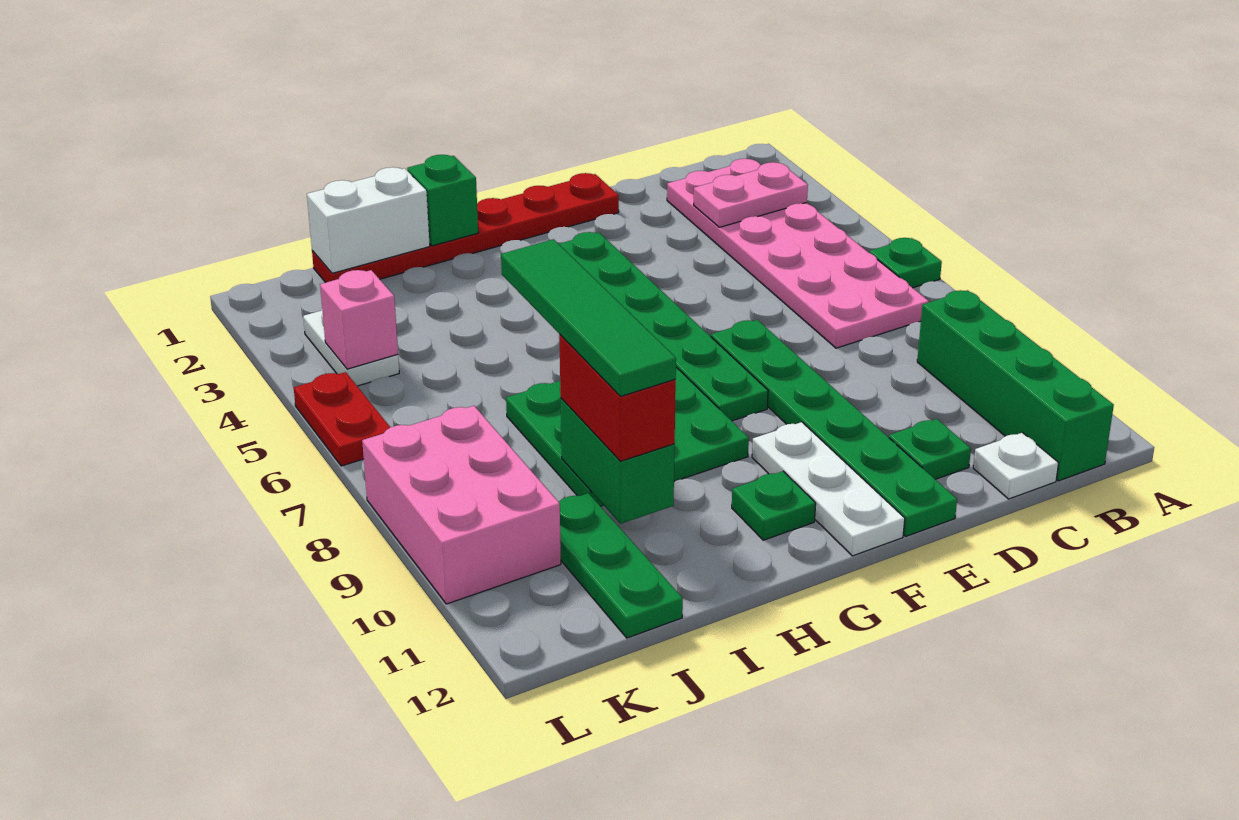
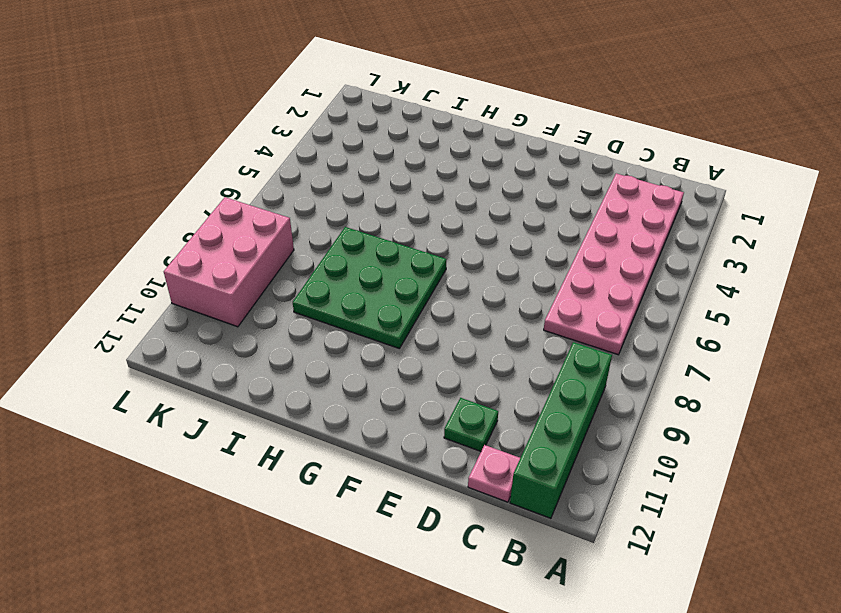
pink plate C12 level 1 -> white plate C12 level 1
none -> green plate A6 level 1
none -> red plate E1:J1 level 1
none -> green plate E7:E12 level 1

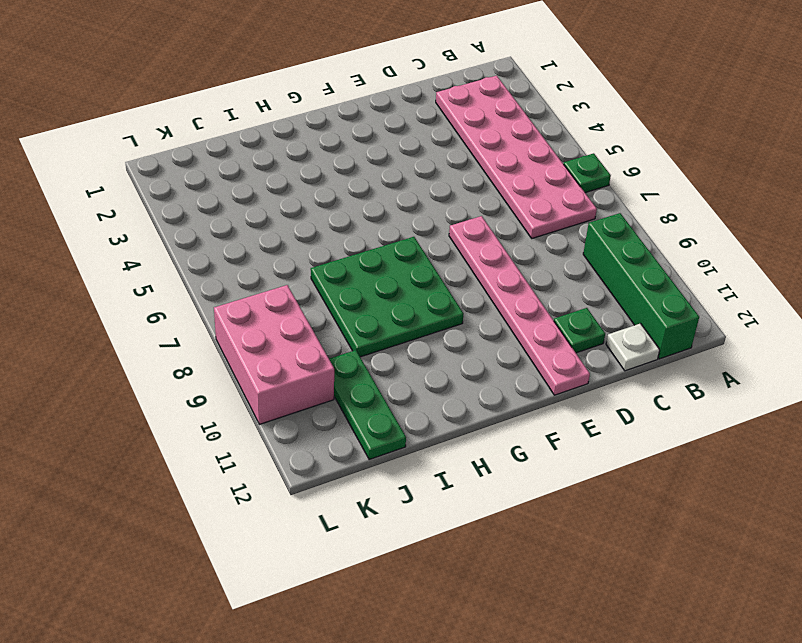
pink plate E7:E12 level 1 -> green plate E7:E12 level 1
none -> red plate E1:J1 level 1
none -> green plate F3:F8 level 1
none -> white plate F10:F12 level 1

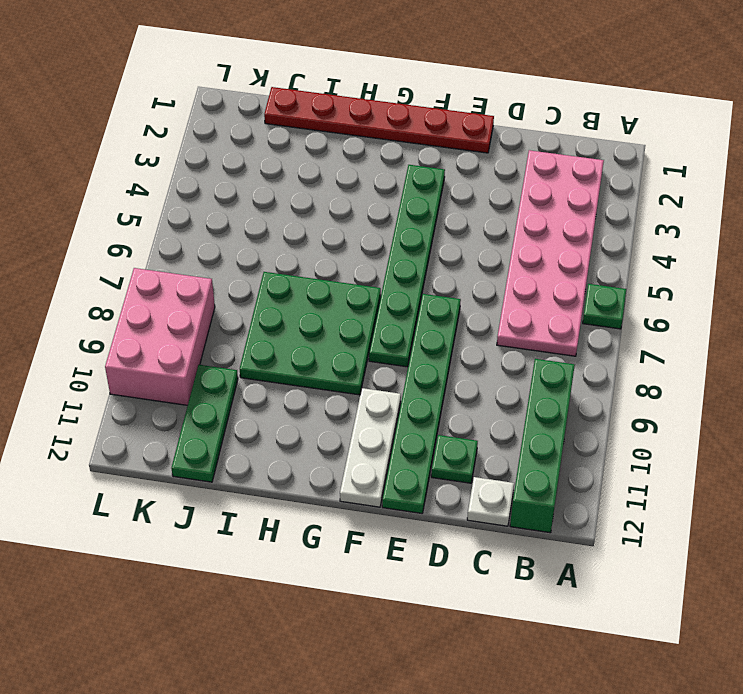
none -> green plate G11 level 1
none -> white plate K3:K4 level 1
none -> red plate L5:L6 level 1

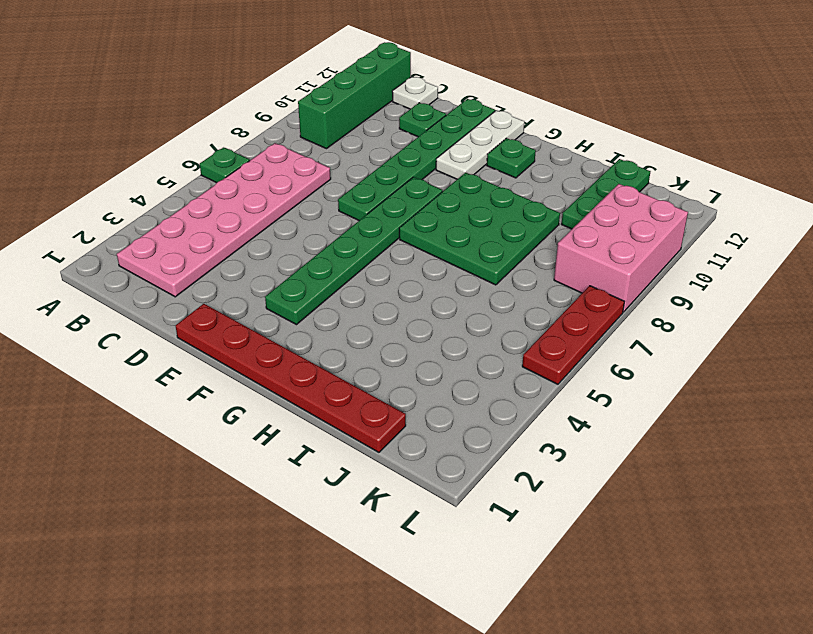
red plate L5:L7 level 1 -> red plate L5:L6 level 1
none -> white plate K3:K4 level 1
none -> pink plate B3:C3 level 2
none -> green brick H1 level 2

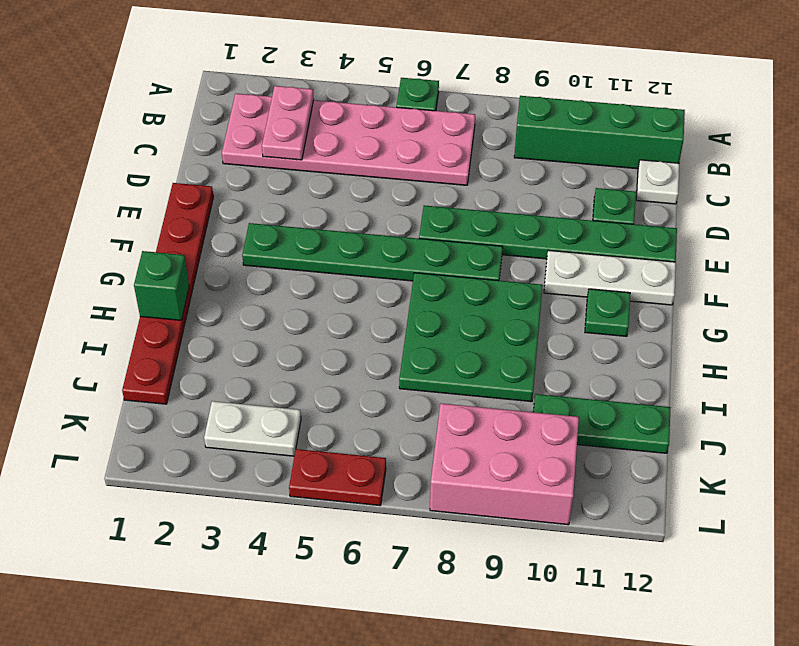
none -> white brick I1:J1 level 2
none -> green brick I9:I10 level 2
none -> pink brick K4 level 2

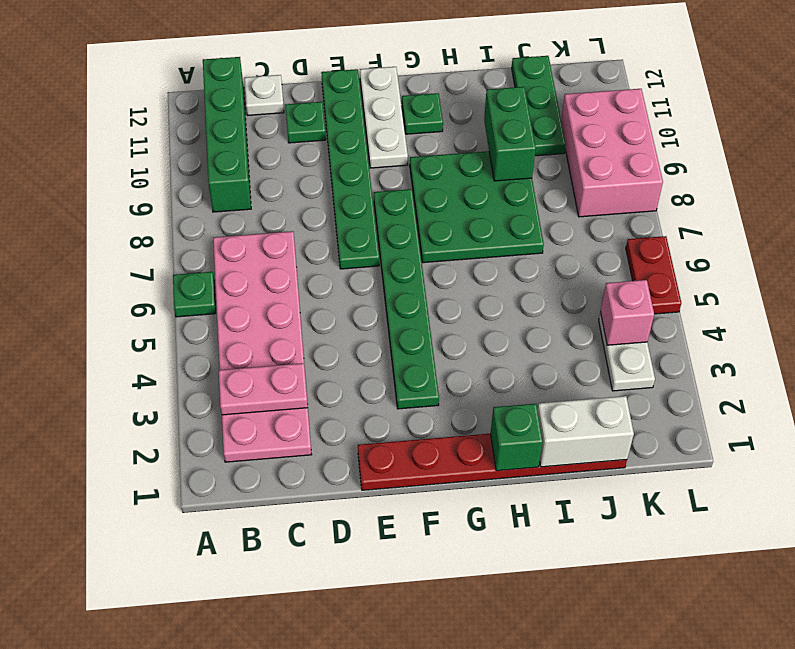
none -> red brick I9:I10 level 3
none -> green tile I7:I10 level 4

